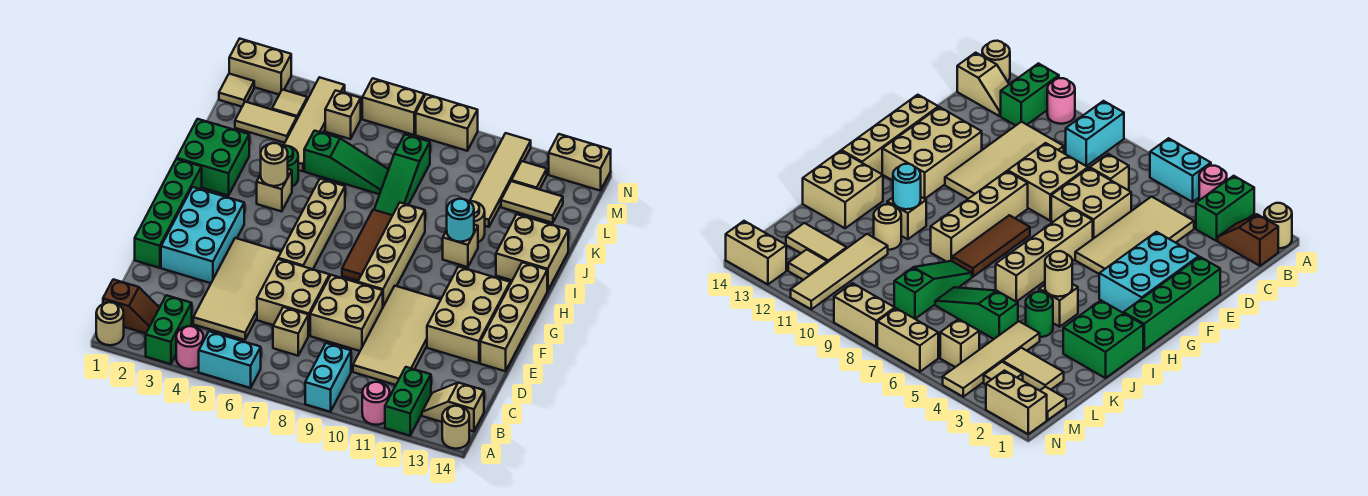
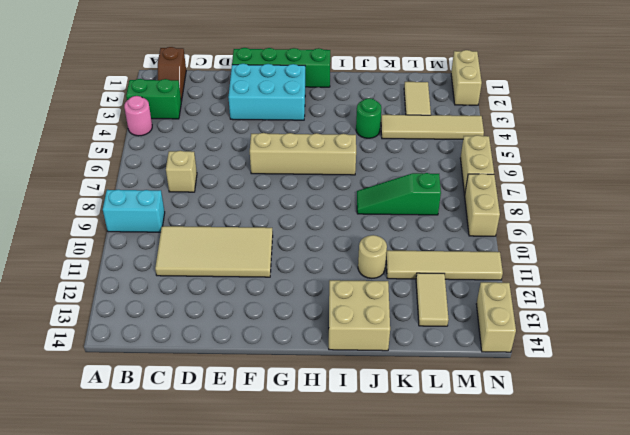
none -> tan round brick A1 level 1
none -> cyan brick A5:A6 level 1
none -> pink round brick A11 level 1
none -> green brick A12:B12 level 1

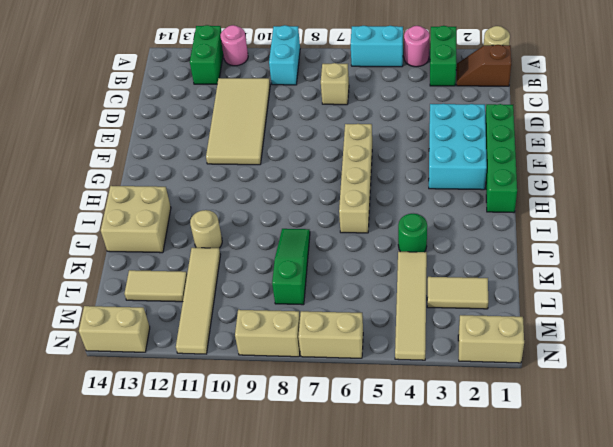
none -> tan round brick A14 level 1
none -> tan slope B13:B14 level 1 top 14
none -> tan tile C4:F5 level 1
none -> tan brick D6:E7 level 1

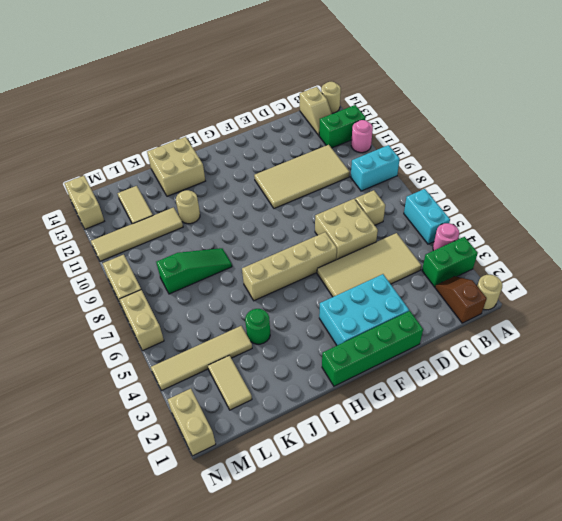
none -> tan brick D8:E9 level 1
none -> tan brick E12:G13 level 1
none -> tan brick E14:H14 level 1
none -> tan brick F9:I9 level 1

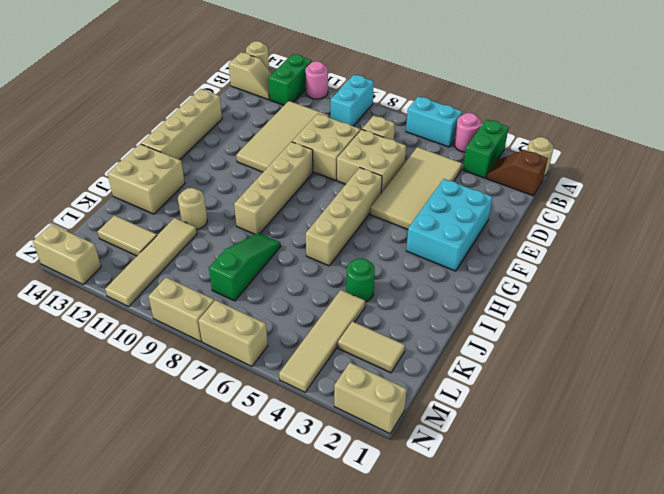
none -> green brick E1:H1 level 1
none -> tan brick E12:G13 level 1
none -> brown tile G8:I8 level 1
none -> green brick I1:J2 level 1

